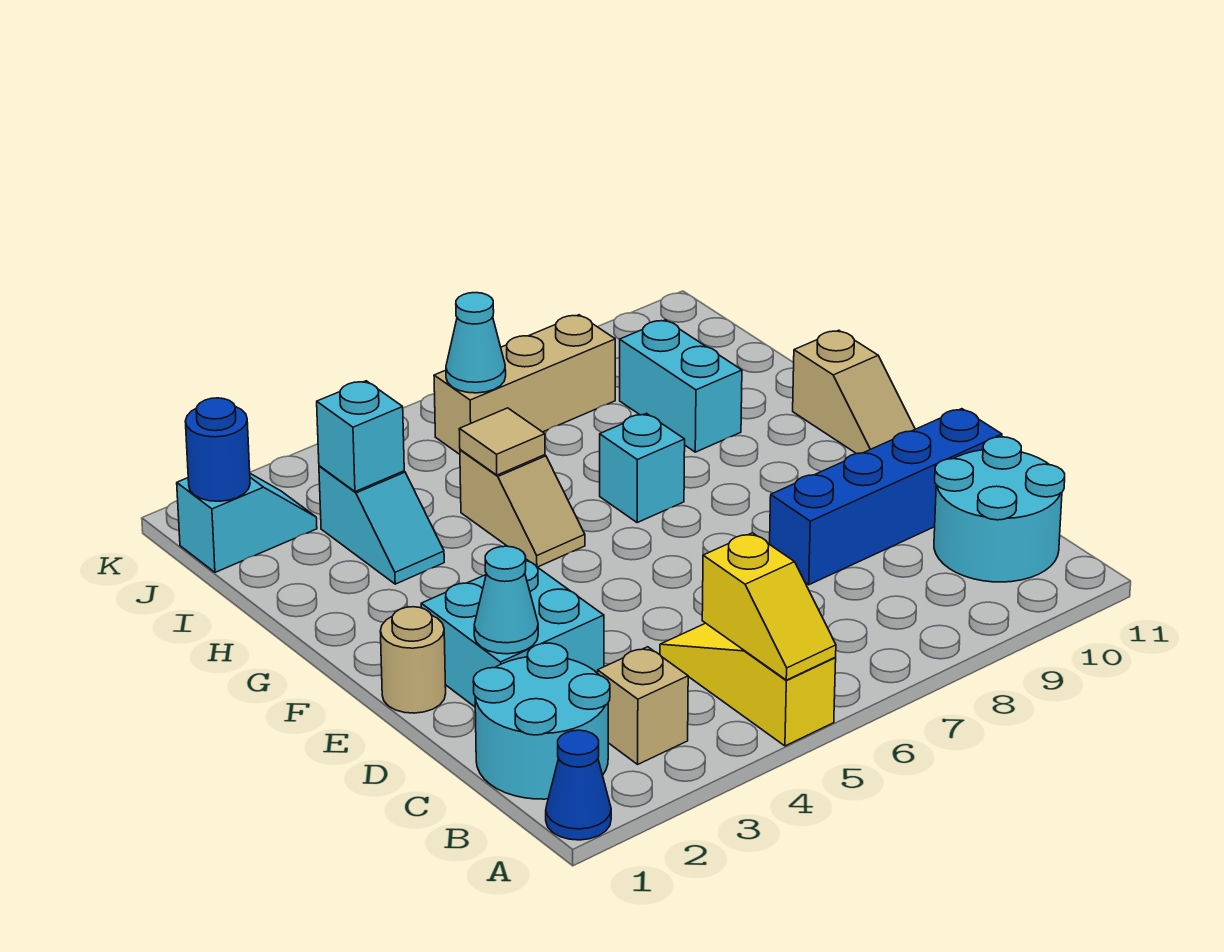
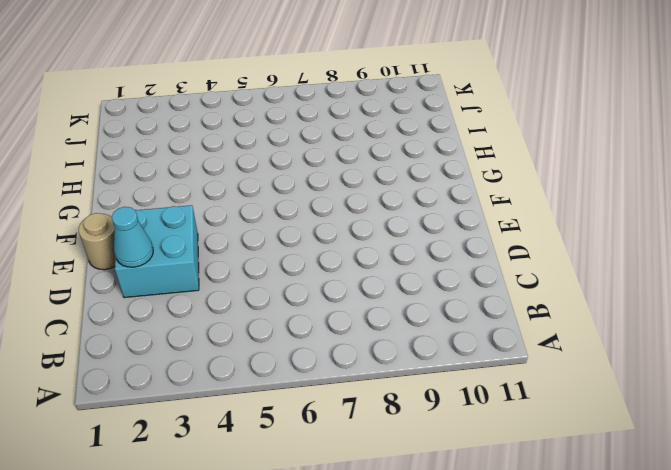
none -> blue cone A1 level 1
none -> yellow slope A5:C5 level 1 top A
none -> cyan round brick B1:C2 level 1

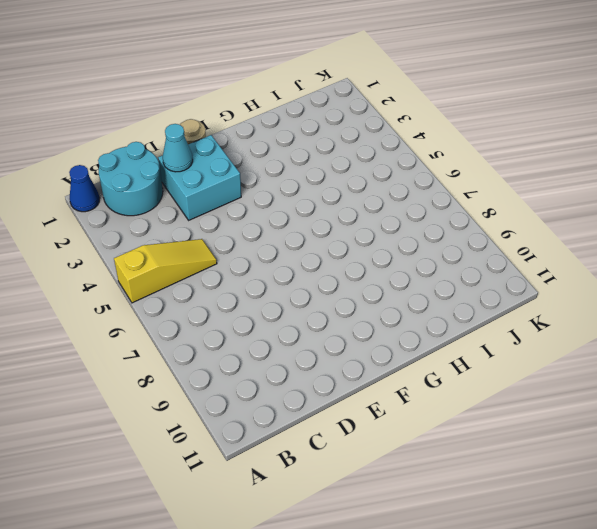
none -> tan brick B3 level 1
none -> cyan round brick B10:C11 level 1
none -> blue brick D8:D11 level 1

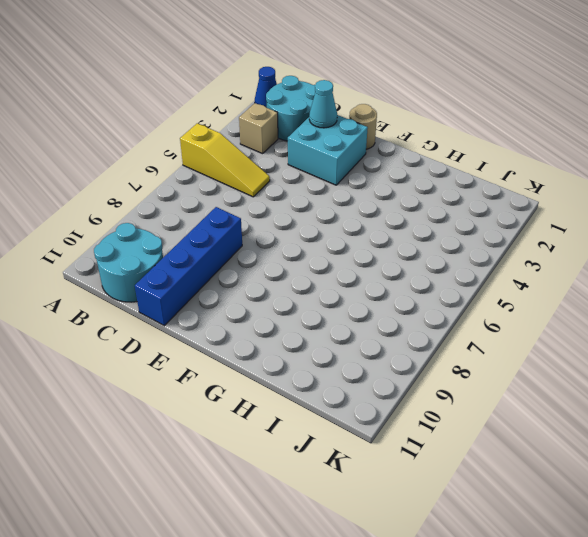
none -> tan slope F11:G11 level 1 top G
none -> tan slope G5:H5 level 1 top H
none -> cyan brick G7 level 1

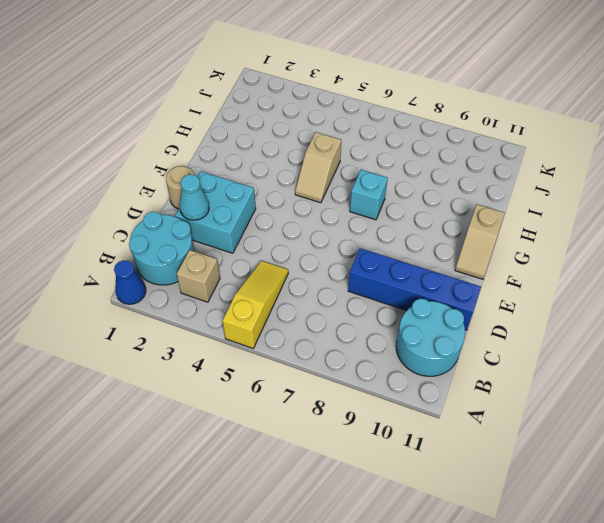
none -> cyan slope H3:I3 level 1 top I
none -> cyan brick H9:I9 level 1
none -> cyan slope J1:J2 level 1 top 1

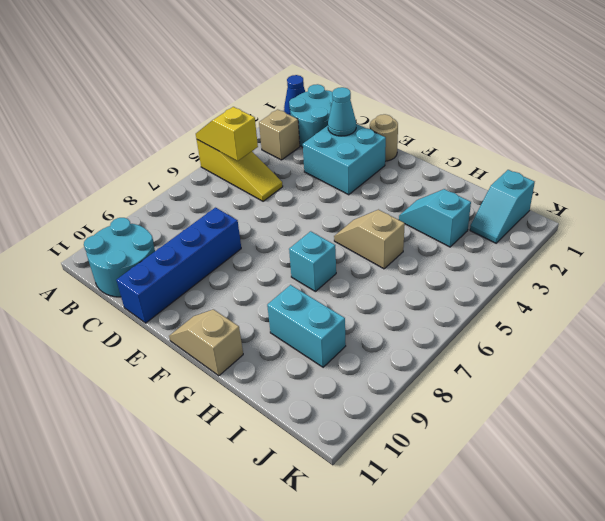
none -> tan brick J6:J8 level 1
none -> tan tile H5 level 2
none -> cyan brick I3 level 2

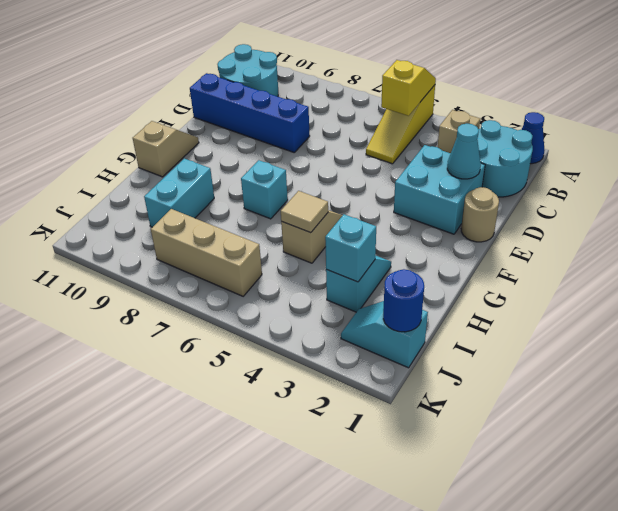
none -> cyan cone J6 level 2

